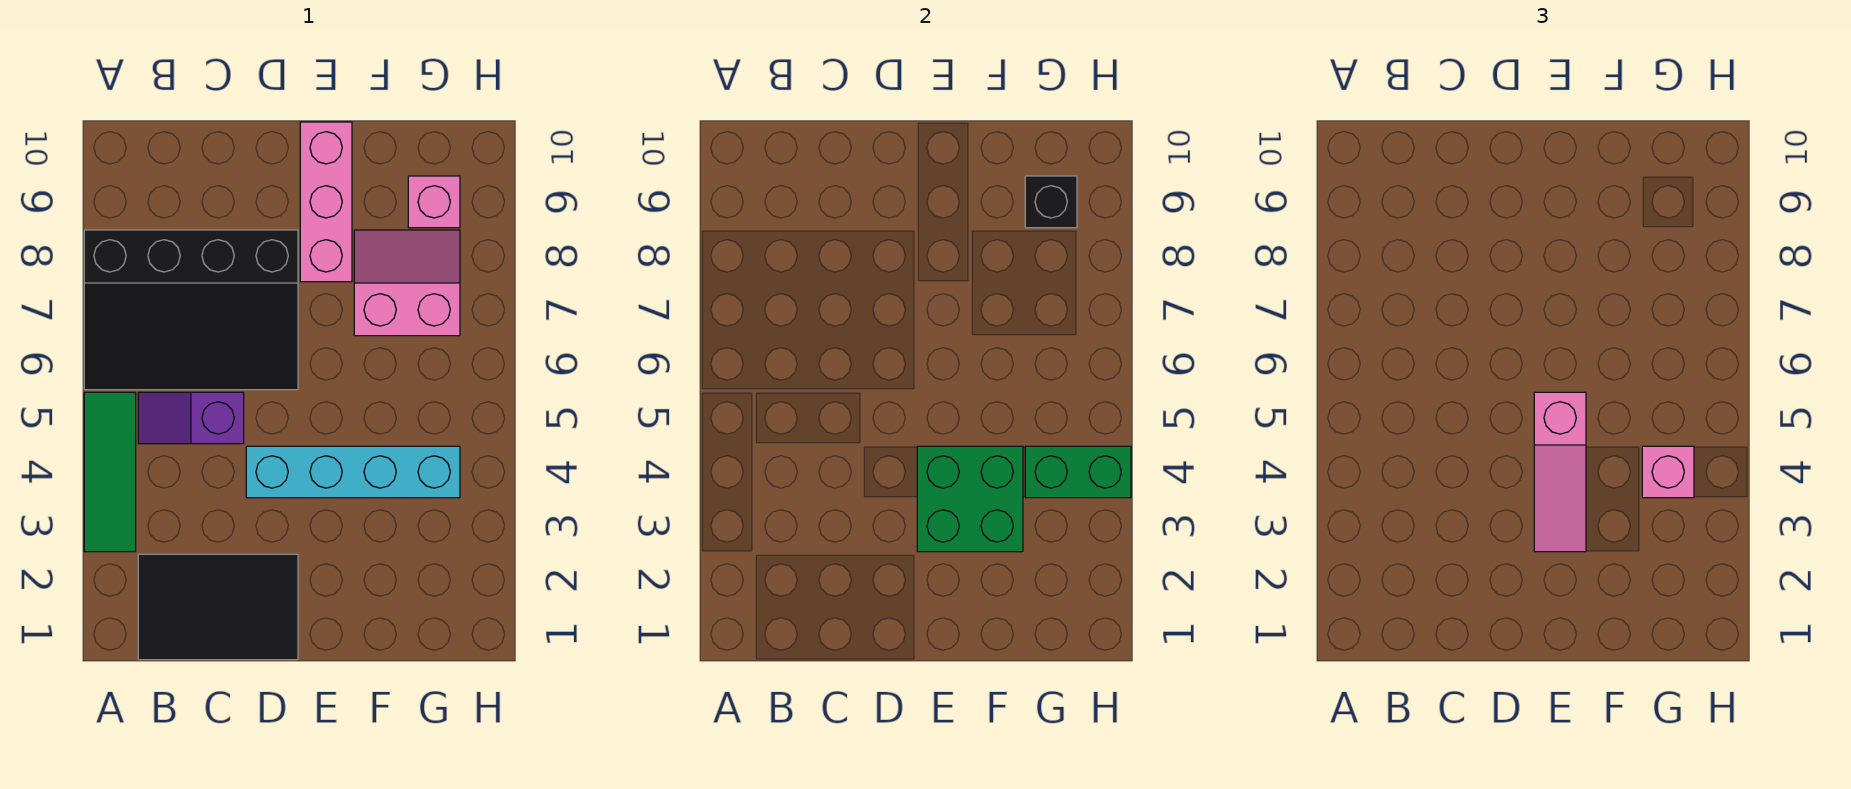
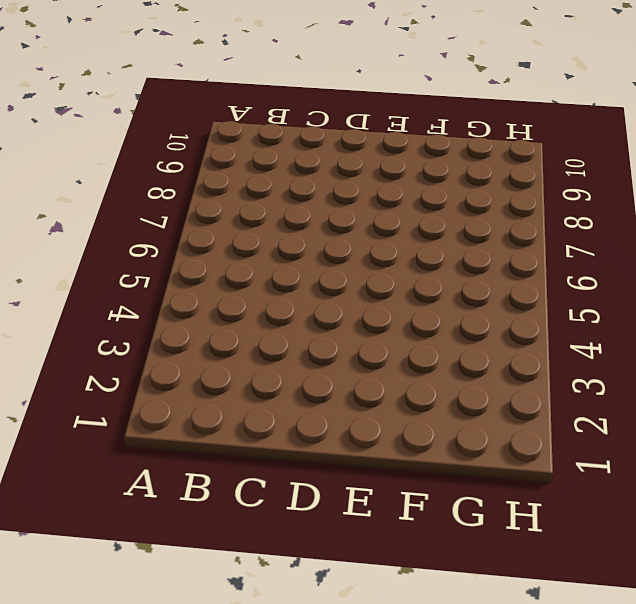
none -> green tile A3:A5 level 1
none -> black slope A6:D8 level 1 top 8
none -> black tile B1:D2 level 1

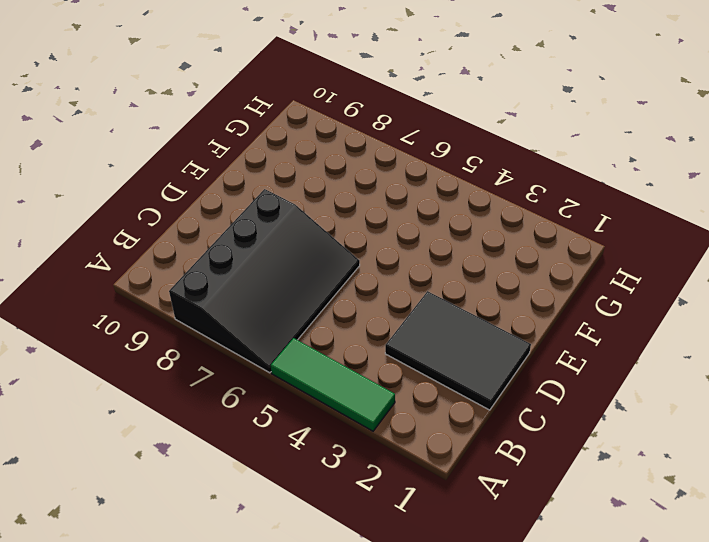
black tile C1:D3 level 1 -> black tile B1:D2 level 1
none -> purple slope B5:C5 level 1 top C
none -> cyan brick D4:G4 level 1
none -> pink brick E8:E10 level 1

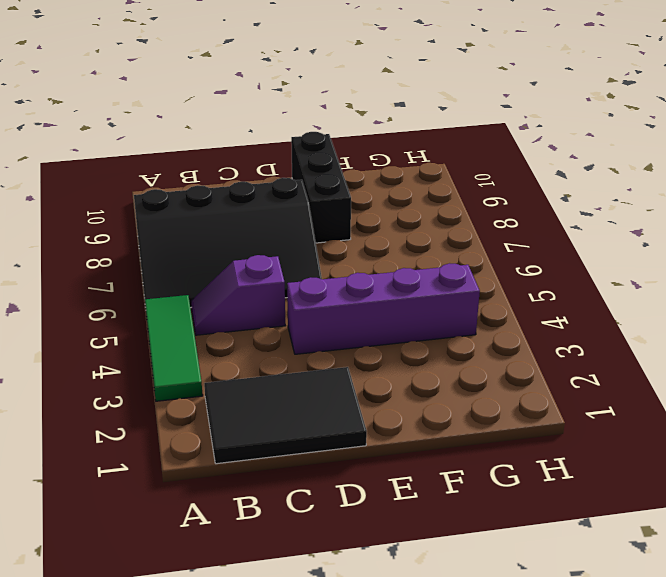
purple brick D4:G4 level 1 -> cyan brick D4:G4 level 1
black brick E8:E10 level 1 -> pink brick E8:E10 level 1
none -> pink slope F7:G8 level 1 top 7
none -> pink brick G9 level 1
none -> green brick E3:F4 level 2

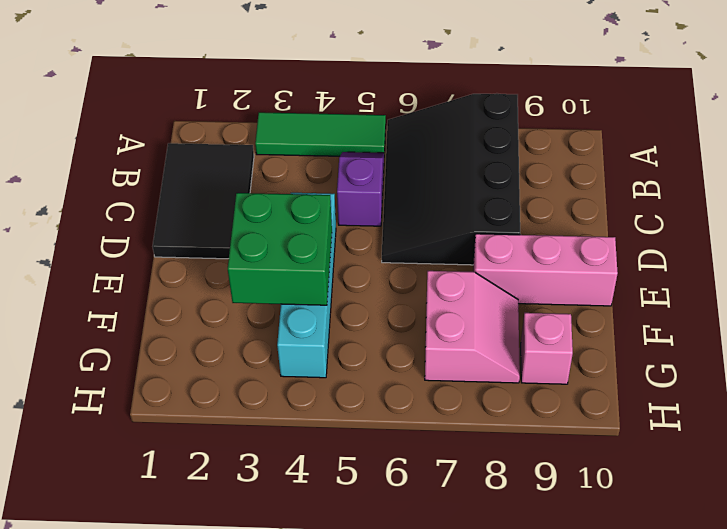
none -> green brick G4:H4 level 2
none -> black brick G9 level 2
none -> pink slope E3:E5 level 3 top 5

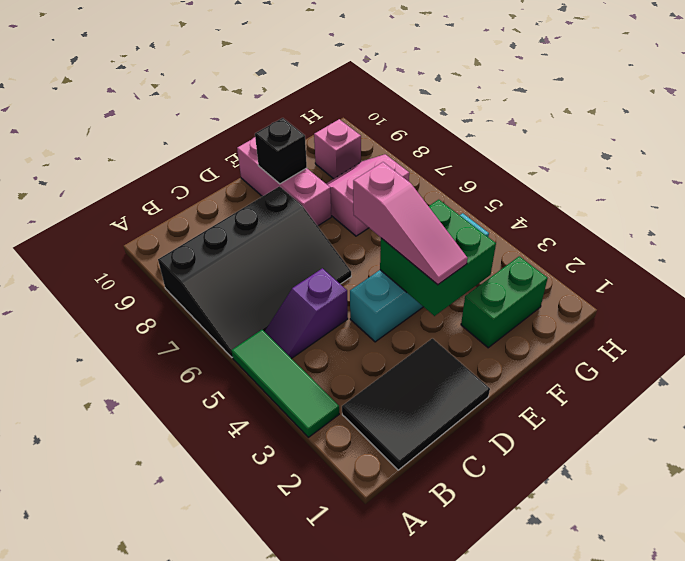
black brick E9 level 2 -> black brick G9 level 2
green brick F2:G2 level 1 -> green brick G4:H4 level 2
none -> pink brick G4 level 3

